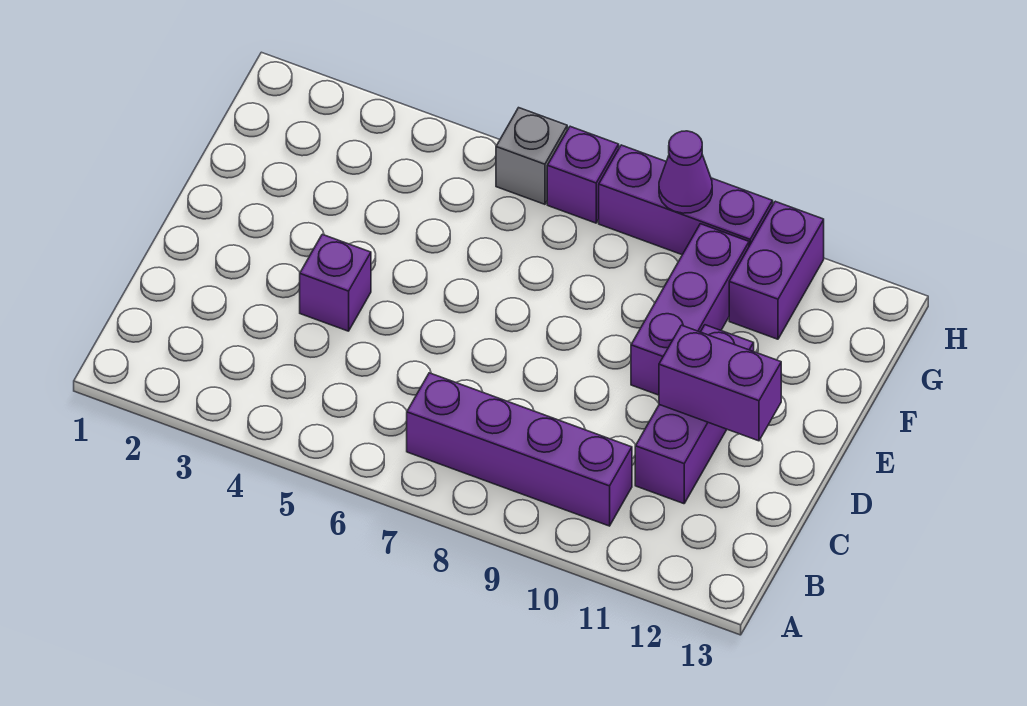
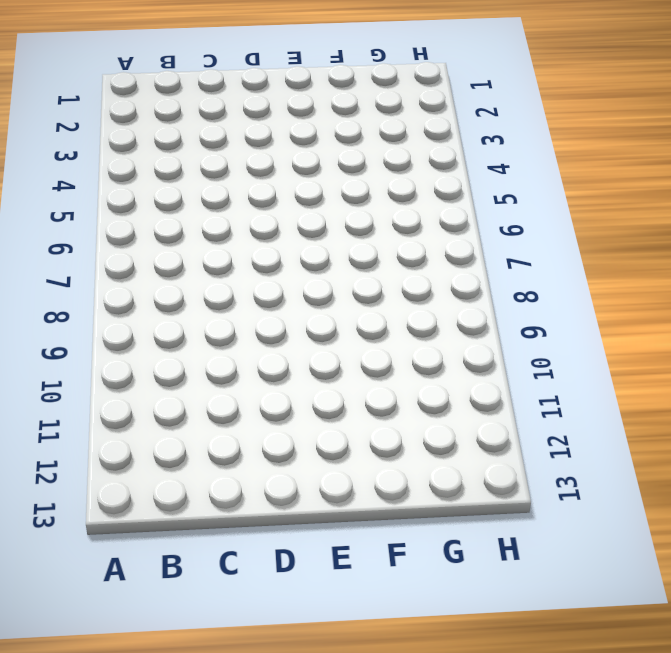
none -> purple brick B7:B10 level 1
none -> purple brick C11:E11 level 1

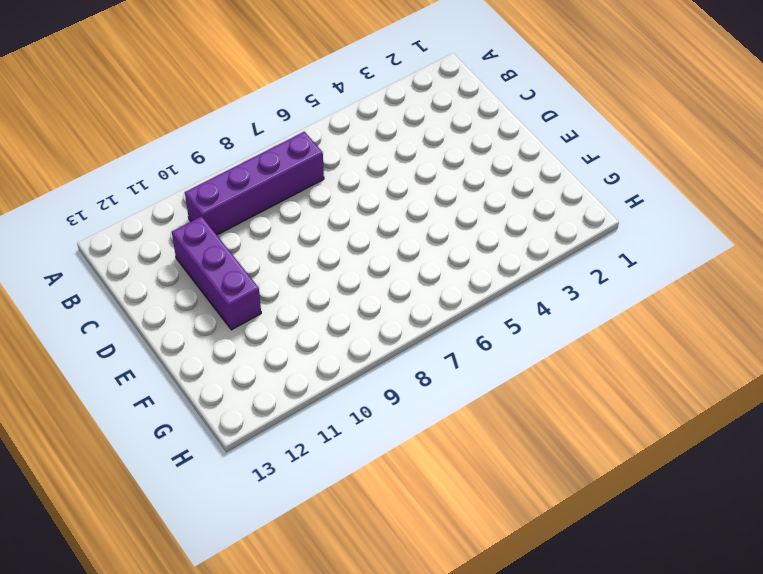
none -> purple brick D4 level 1
none -> purple brick E10:G10 level 1

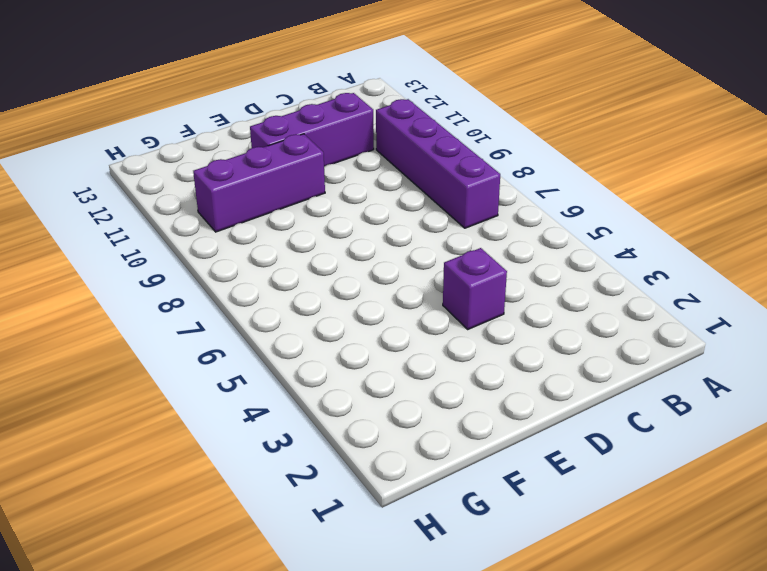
none -> purple brick G11:H11 level 1
none -> grey brick H6 level 1

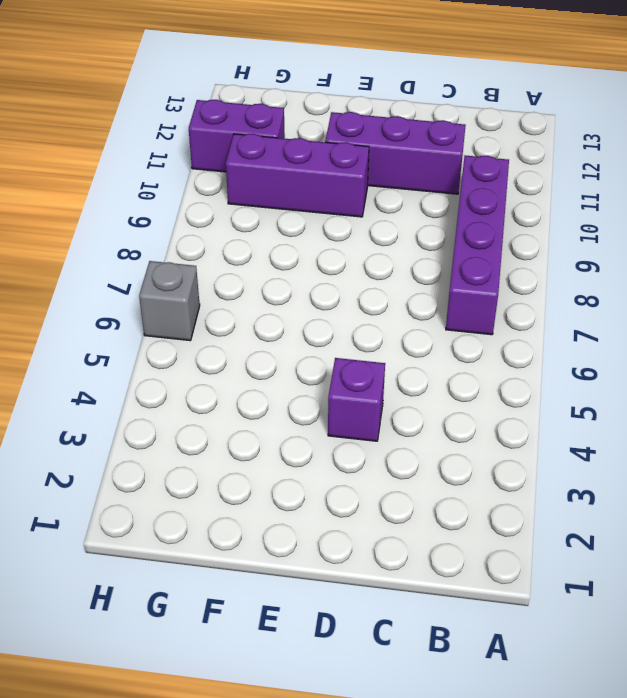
none -> purple brick H7 level 1
none -> purple brick H8:H10 level 1

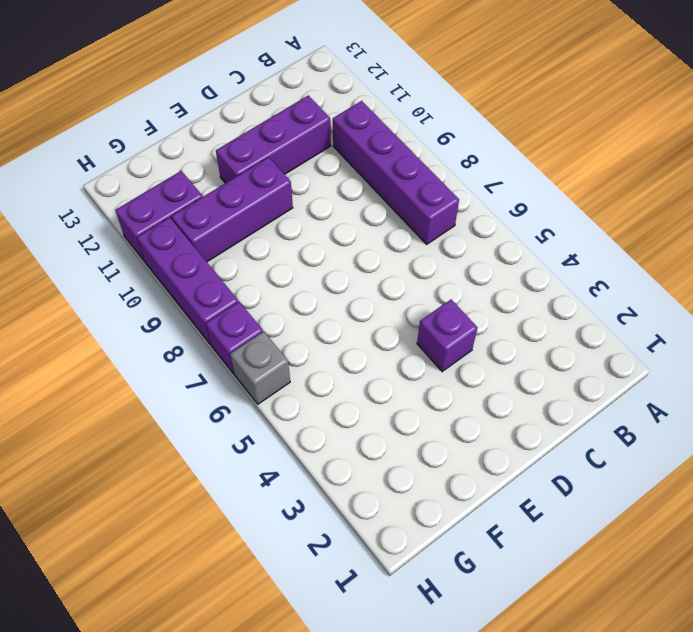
none -> purple brick D11:D12 level 2
none -> purple cone H9 level 2

